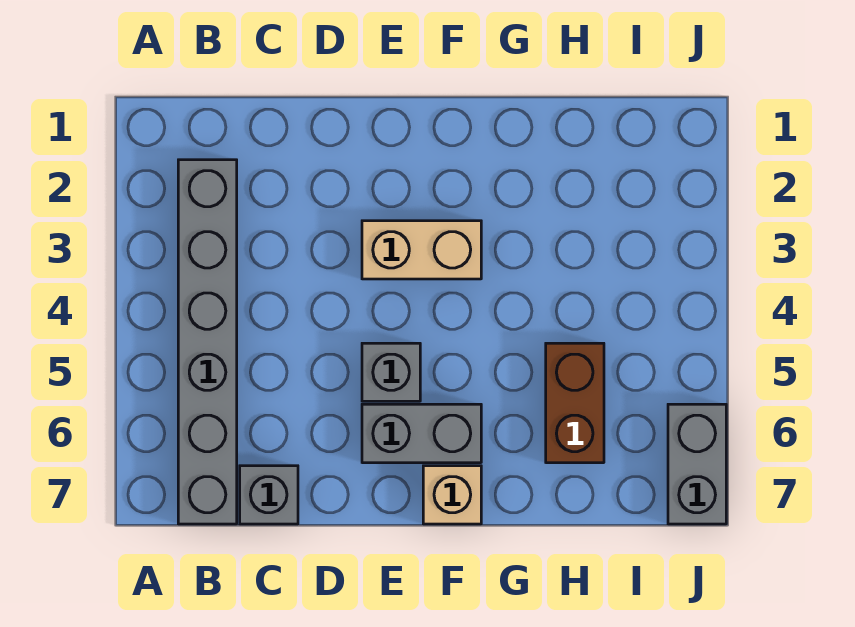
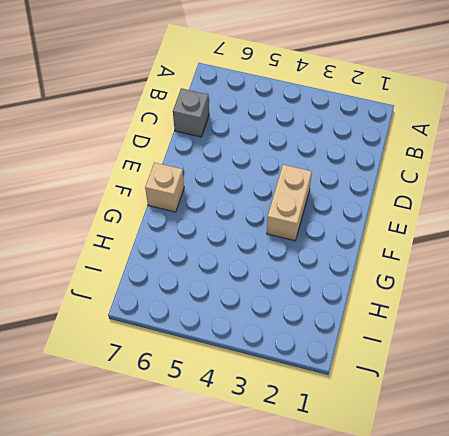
none -> grey brick B2:B7 level 1
none -> grey brick E5 level 1

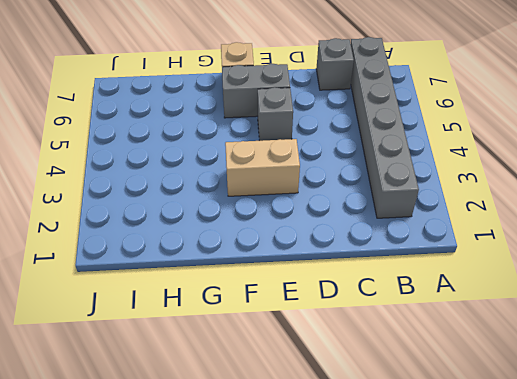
none -> brown brick H5:H6 level 1
none -> grey brick J6:J7 level 1

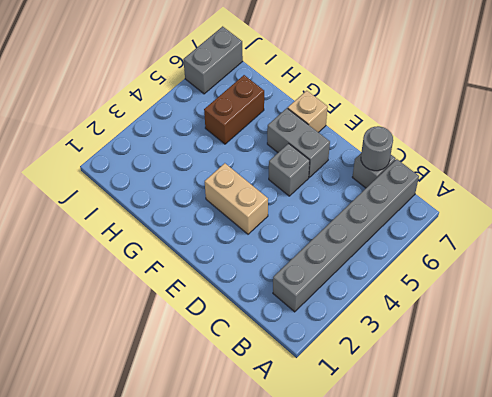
grey round brick C7 level 2 -> none

